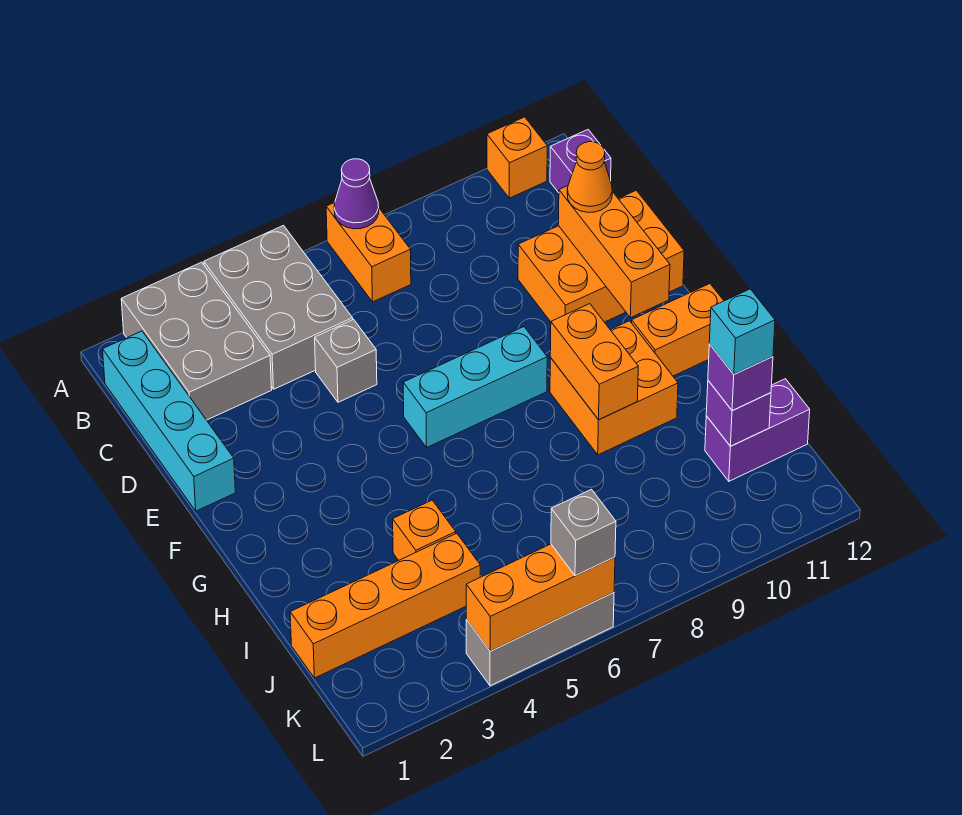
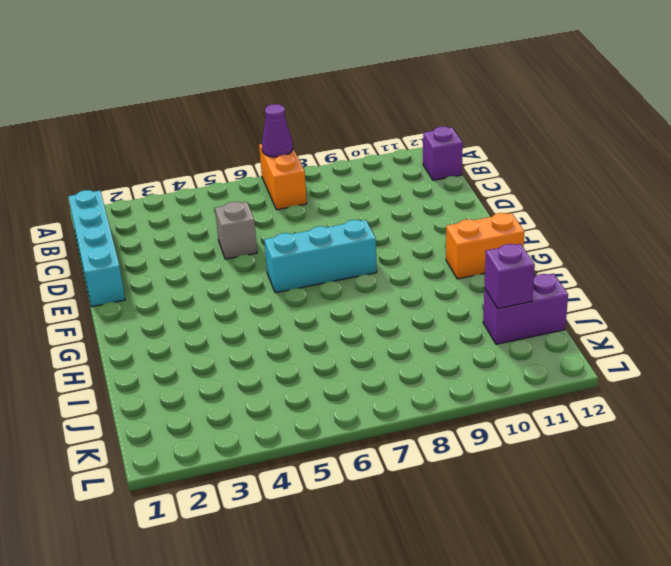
none -> grey brick A2:C3 level 1
none -> grey brick A4:C5 level 1
none -> orange brick A11 level 1

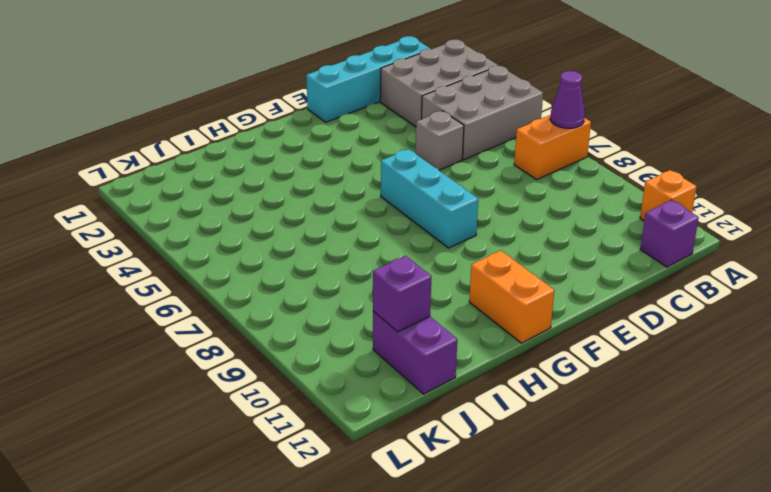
none -> orange brick D10:E12 level 1
none -> orange brick G9:H10 level 1
none -> orange brick I4 level 1

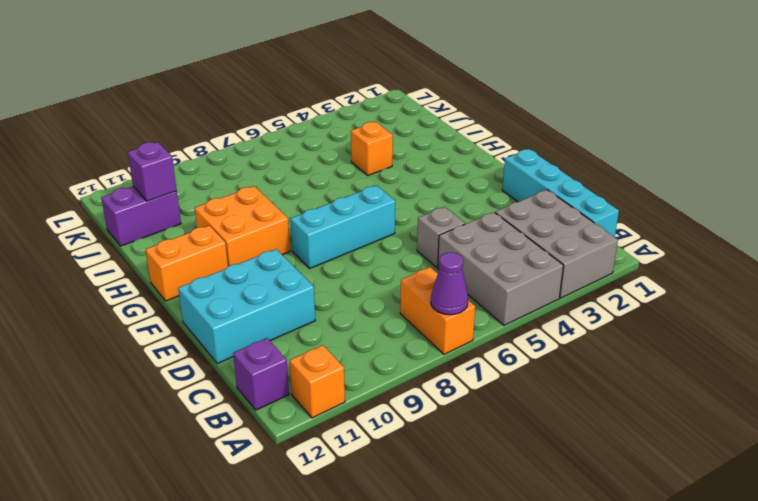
cyan brick D10:E12 level 1 -> orange brick D10:E12 level 1
none -> orange brick J1:J4 level 1
none -> grey brick L4:L6 level 1
none -> orange brick D11:F11 level 2

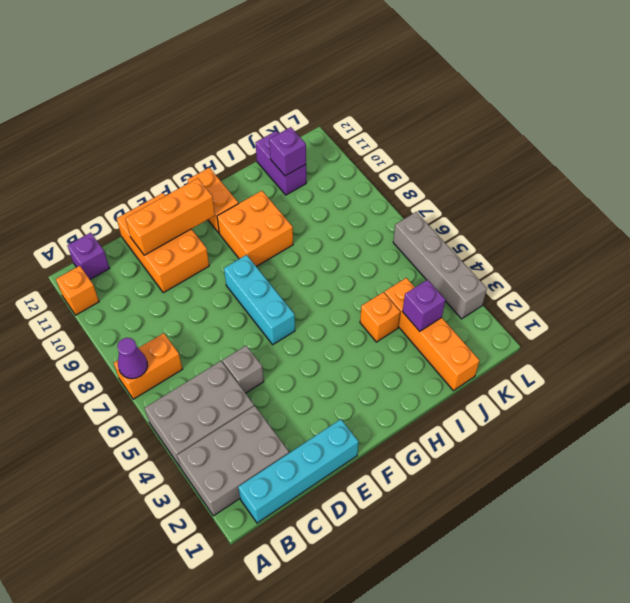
purple brick J3 level 2 -> purple brick J11 level 3
grey brick L3:L6 level 1 -> grey brick L4:L6 level 1
none -> orange brick G9:H9 level 2
none -> orange brick L4:L6 level 2
none -> orange cone D11 level 3

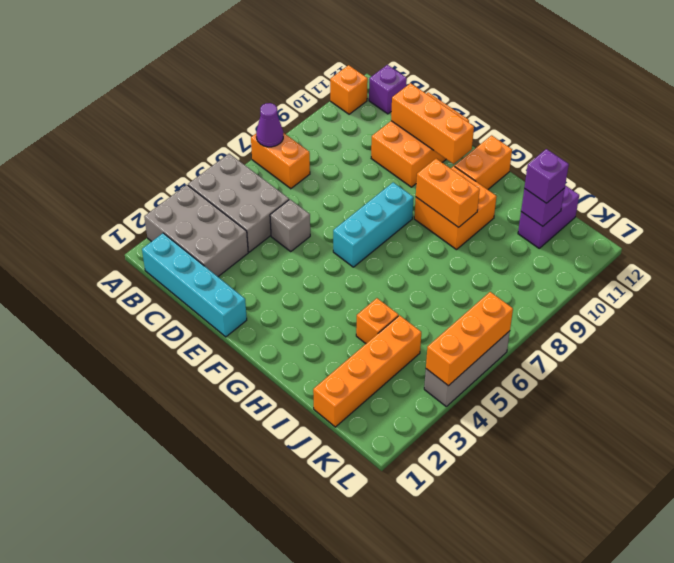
none -> orange cone D11 level 3
none -> grey brick L6 level 3
none -> cyan brick J11 level 4

